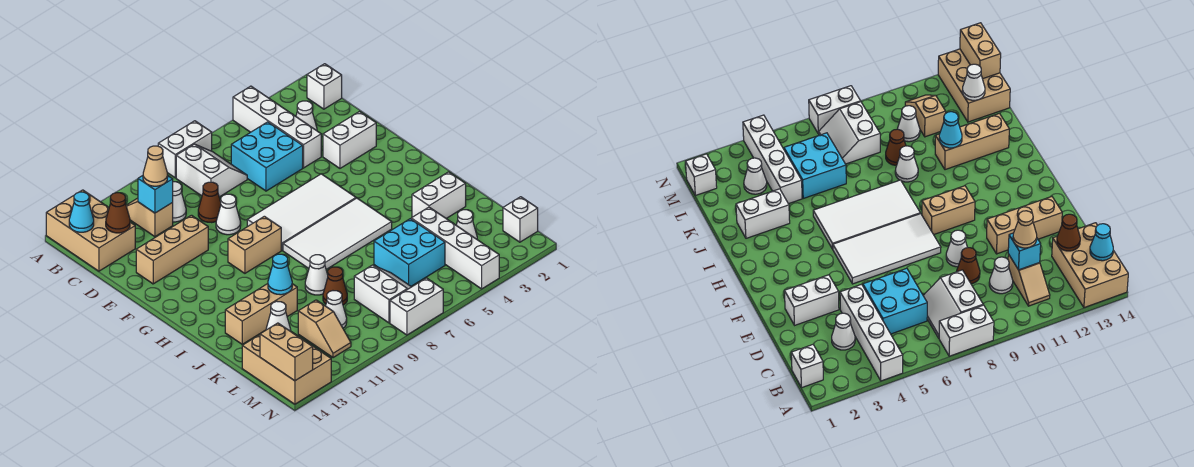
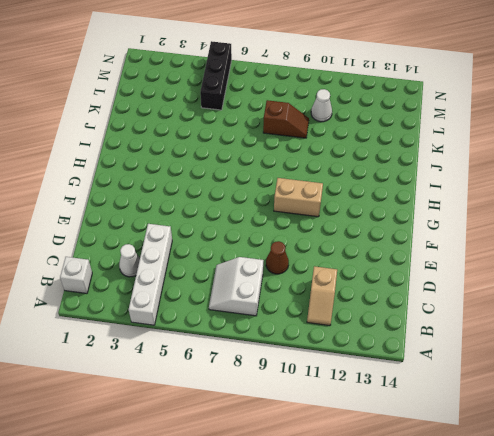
brown slope K8:K9 level 1 top 8 -> brown cone K9 level 1
black brick L5:N5 level 1 -> cyan brick K5:L6 level 1
none -> white brick A7:A8 level 1
none -> tan brick A13:C14 level 1
none -> cyan brick C5:D6 level 1
none -> white cone C10 level 1

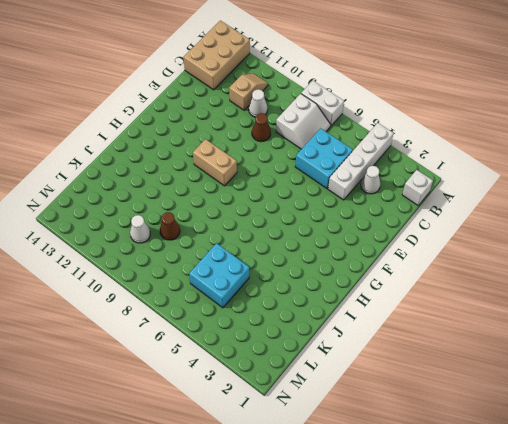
none -> white brick E2:E3 level 1
none -> white cone E9 level 1
none -> tan brick E11:E13 level 1
none -> white tile F5:G8 level 1

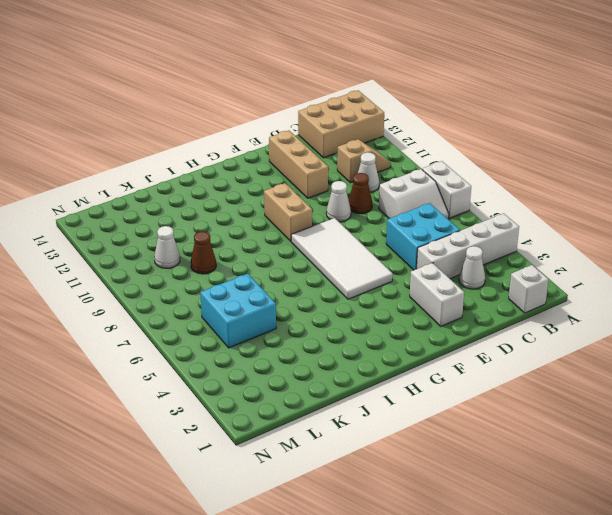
none -> white tile H5:I8 level 1
none -> white brick J2:J3 level 1
none -> white cone J9 level 1
none -> tan brick J11:J13 level 1

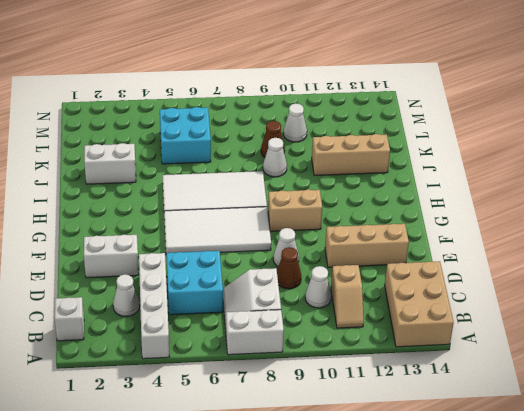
none -> white brick K4:N4 level 1
none -> white cone L3 level 1
none -> white slope L7:M8 level 1 top 8
none -> tan slope L11:M11 level 1 top L

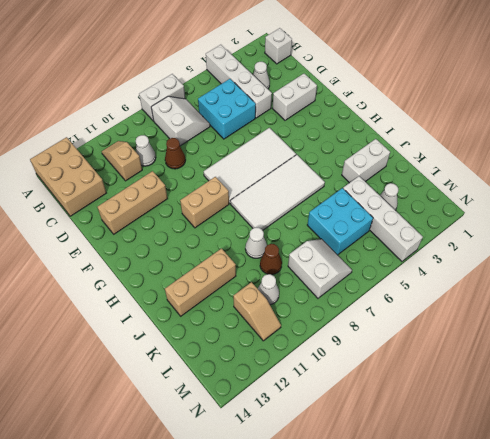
none -> white cone E9 level 1
none -> tan brick L13:N14 level 1
none -> white brick M1 level 1
none -> white brick N7:N8 level 1

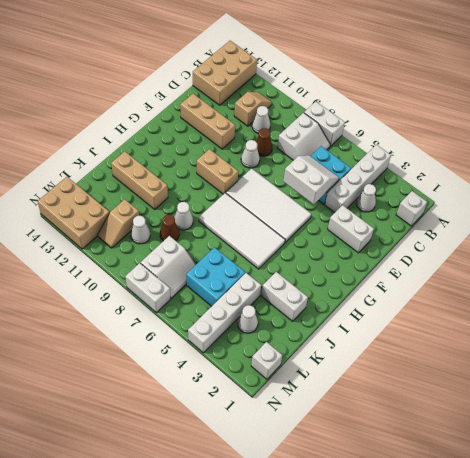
white slope D5:E6 level 2 top E -> none
tan brick M12:N14 level 1 -> tan brick L13:N14 level 1
none -> cyan cone B14 level 2
none -> cyan brick C11 level 2
none -> brown cone C13 level 2
none -> cyan cone J11 level 2

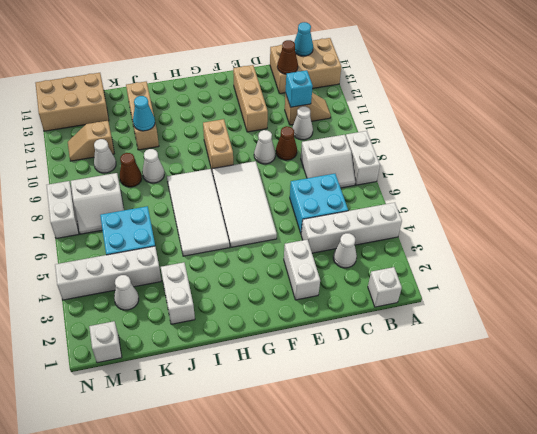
none -> white cone L13 level 2
none -> tan brick M14:N14 level 2
none -> tan cone C11 level 3

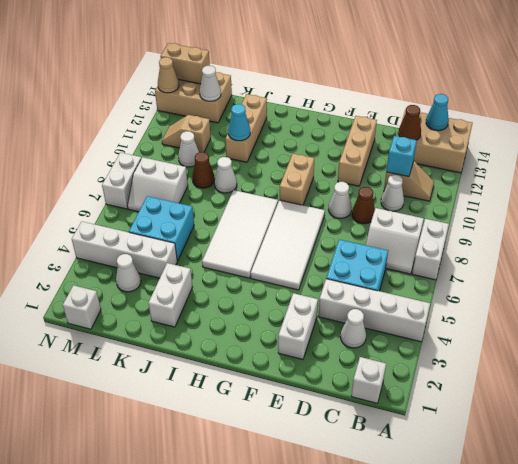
tan cone N13 level 2 -> tan cone C11 level 3

